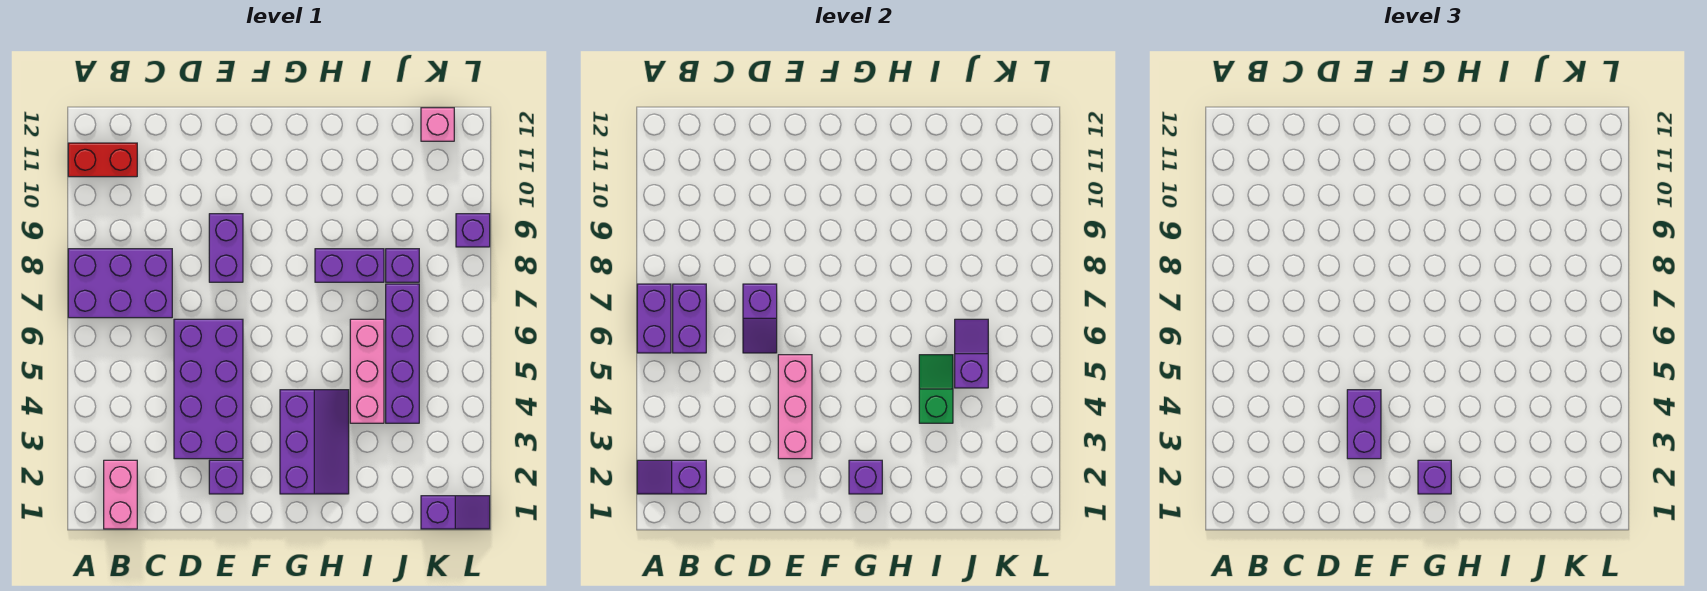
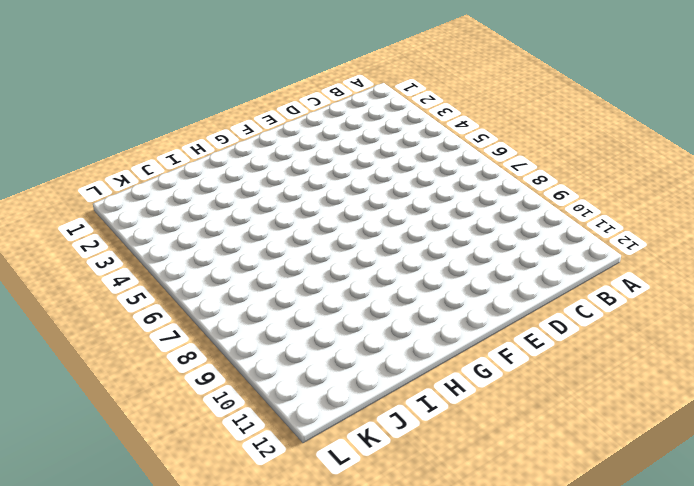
none -> purple brick A7:C8 level 1
none -> red brick A11:B11 level 1
none -> pink brick B1:B2 level 1

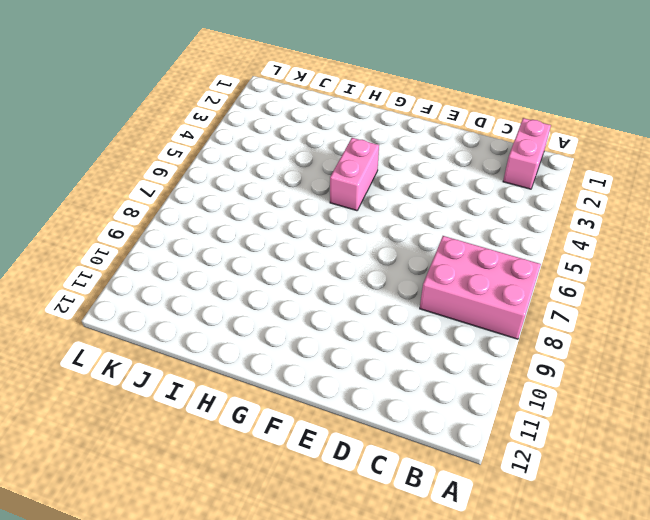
pink brick A7:C8 level 1 -> purple brick A7:C8 level 1
pink brick G4:G5 level 1 -> purple slope G2:H4 level 1 top G
none -> red brick A11:B11 level 1
none -> purple brick D3:E6 level 1
none -> purple brick E2 level 1

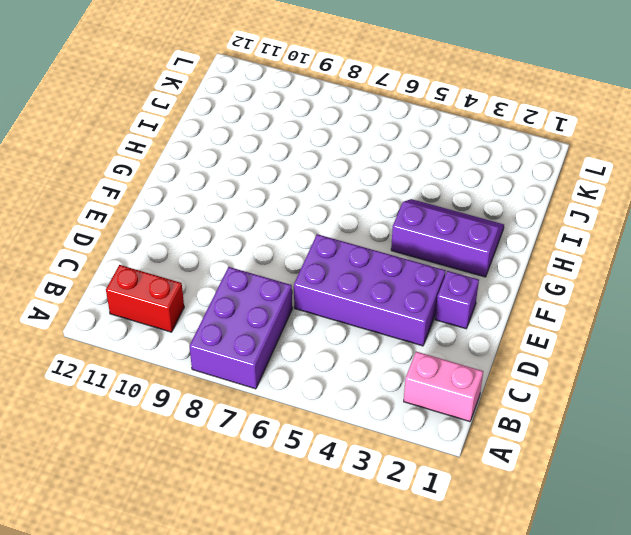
red brick B10:B11 level 1 -> red brick A11:B11 level 1
none -> purple brick E8:E9 level 1
none -> purple brick H8:I8 level 1
none -> pink brick I4:I6 level 1

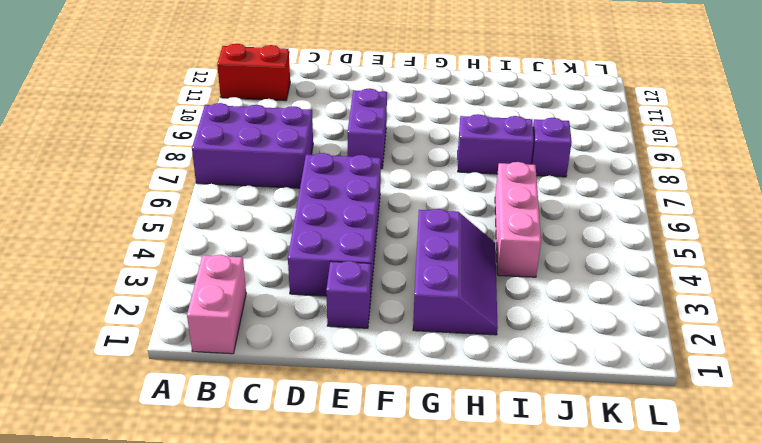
none -> purple brick J4:J7 level 1
none -> purple slope K1:L1 level 1 top K
none -> pink brick K12 level 1

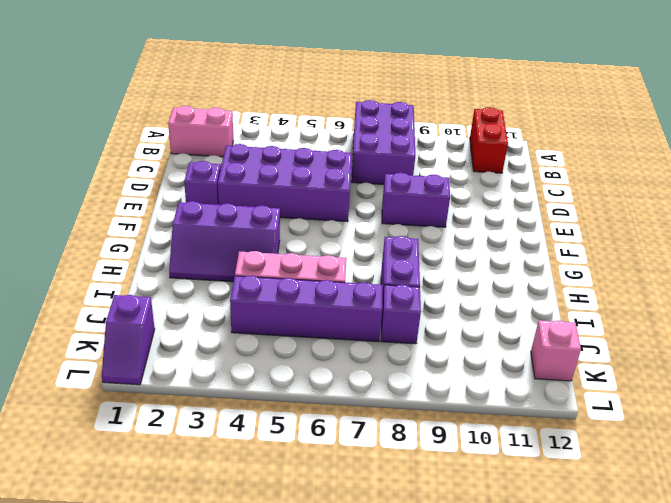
none -> purple brick L9 level 1
none -> purple slope A2:B2 level 2 top B
none -> purple brick A6:A7 level 2

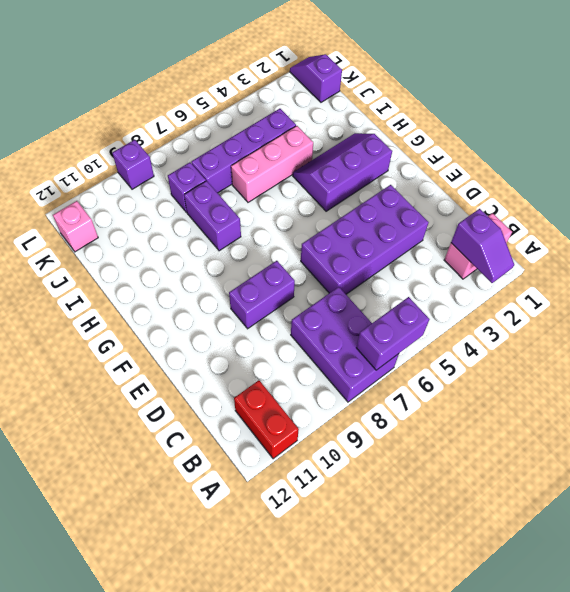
none -> purple brick E2 level 1
none -> purple brick B6:B7 level 2
none -> purple slope D6:D7 level 2 top 7

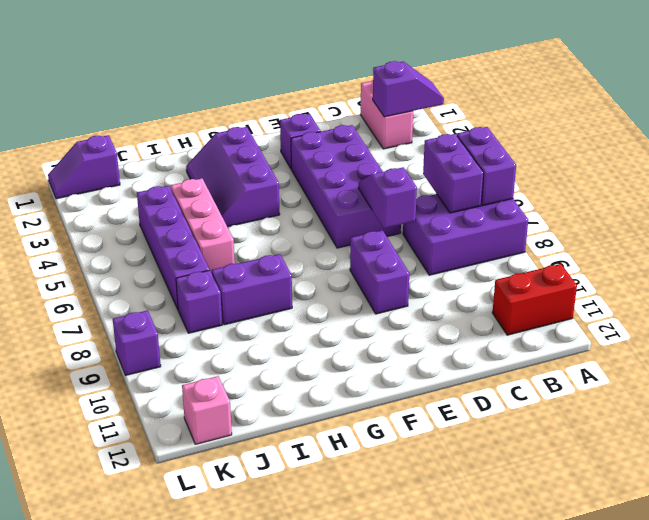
none -> pink brick E3:E5 level 2
none -> purple brick G2 level 2
none -> green slope I4:I5 level 2 top 4

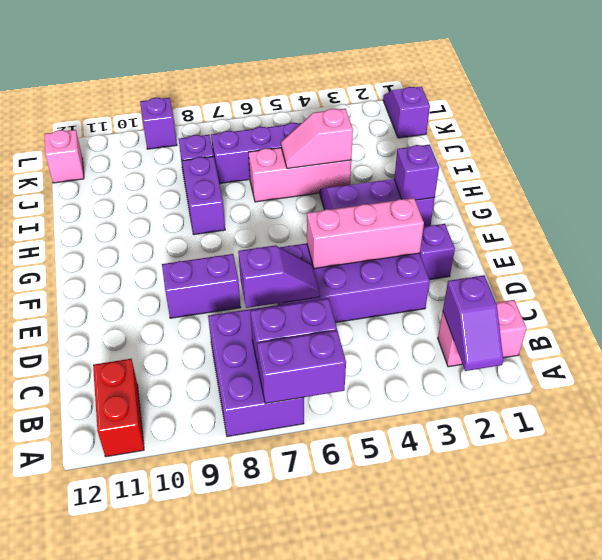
pink slope I4:I5 level 2 top 4 -> green slope I4:I5 level 2 top 4
none -> purple slope J5:J6 level 2 top 5
none -> purple brick E3:E4 level 3
none -> purple brick G2 level 3

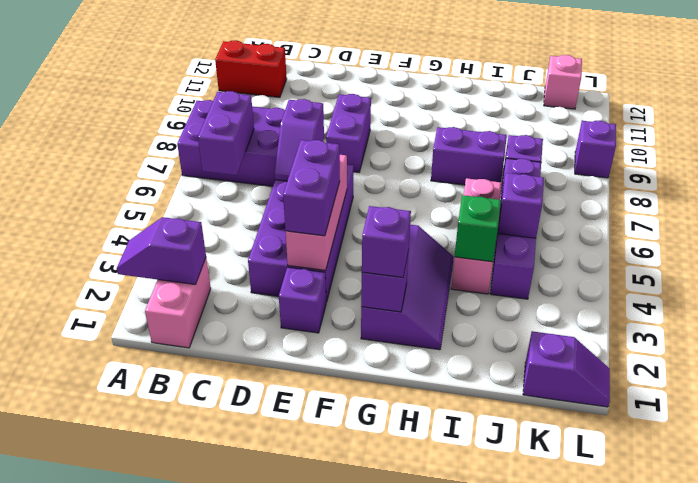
none -> purple brick A6:A7 level 2

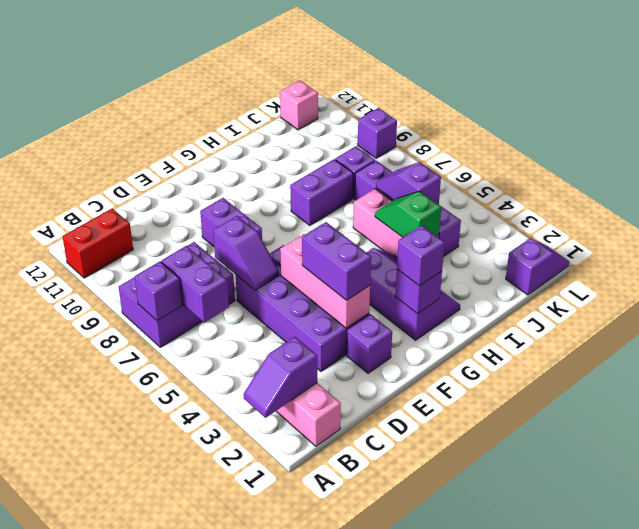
purple brick A7 level 2 -> purple brick A6:A7 level 2

